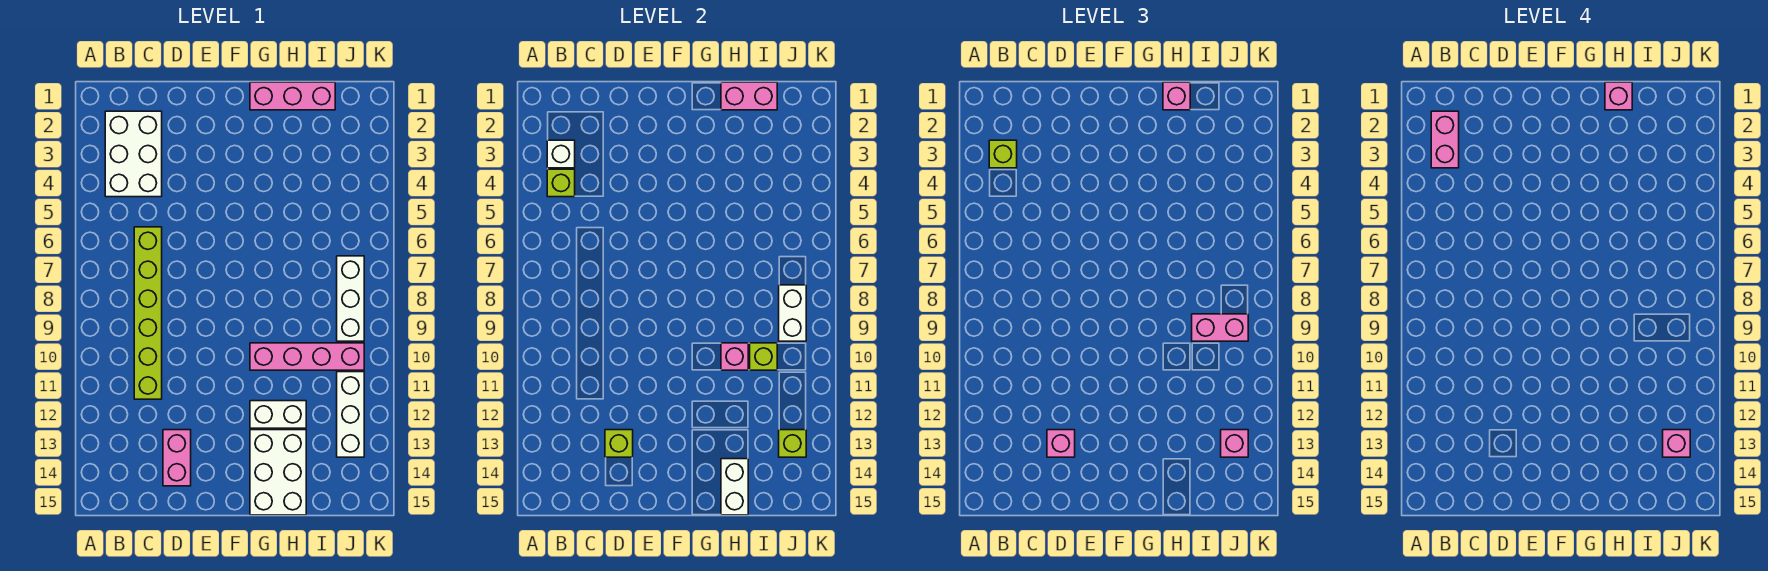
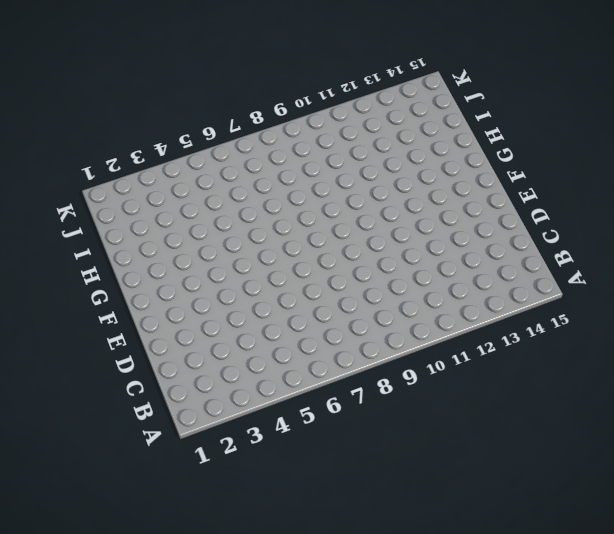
none -> white brick B2:C4 level 1
none -> lime brick C6:C11 level 1
none -> pink brick D13:D14 level 1

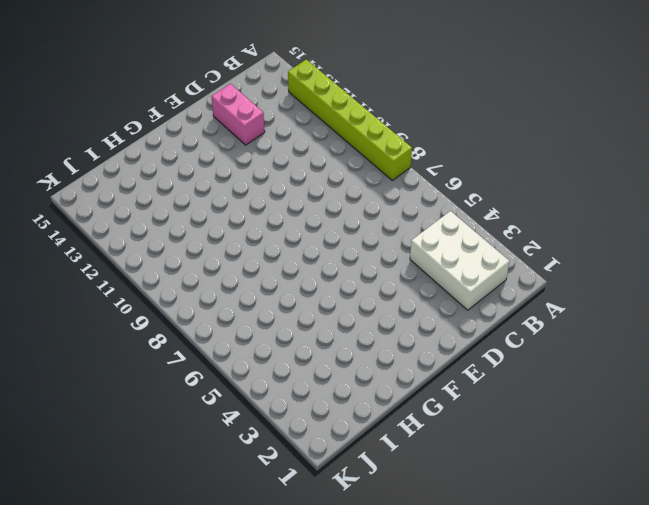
lime brick A8:A13 level 1 -> lime brick C6:C11 level 1
none -> pink brick G1:I1 level 1
none -> pink brick G10:J10 level 1
none -> white brick G12:H12 level 1

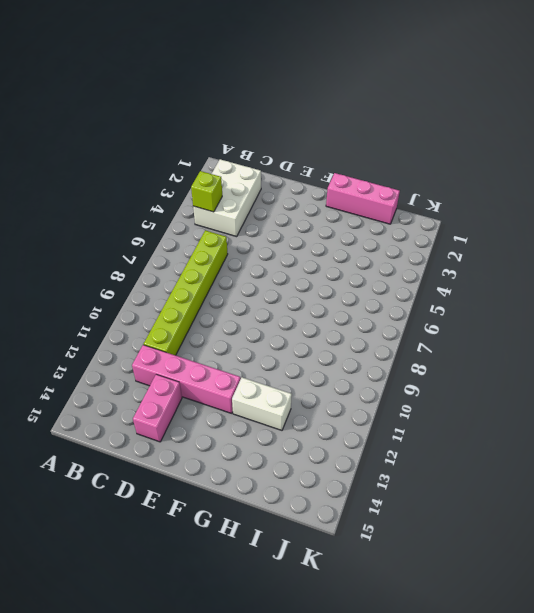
pink brick C12:F12 level 1 -> pink brick G10:J10 level 1
none -> white brick G13:H15 level 1
none -> white brick J7:J9 level 1
none -> white brick J11:J13 level 1

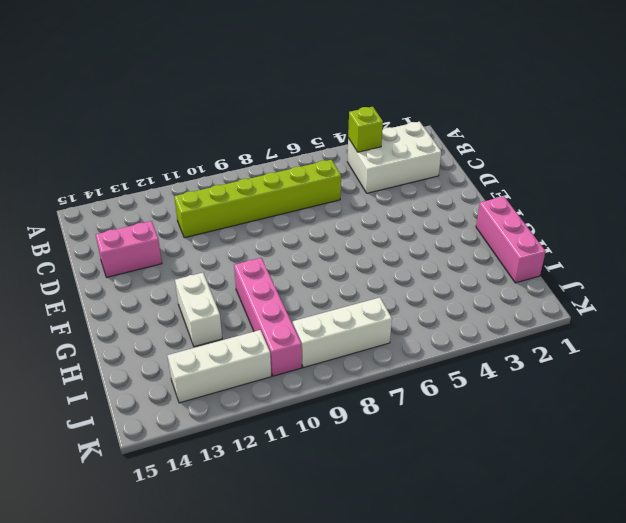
none -> white brick G13:H15 level 1
none -> white brick B3 level 2
none -> lime brick D13 level 2

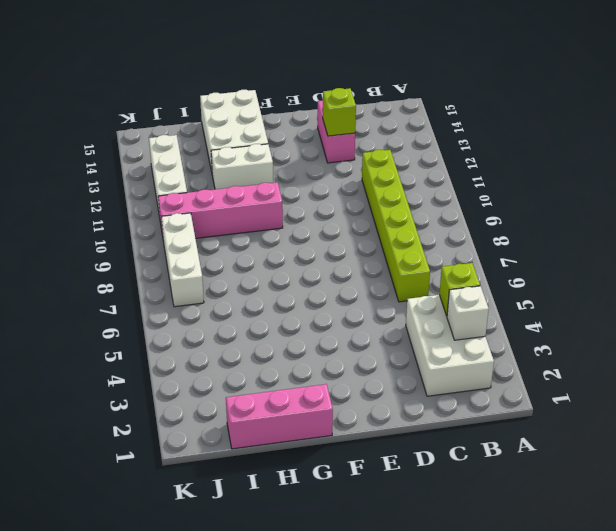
none -> pink brick H1:I1 level 2
none -> pink brick H10 level 2
none -> white brick H14:H15 level 2

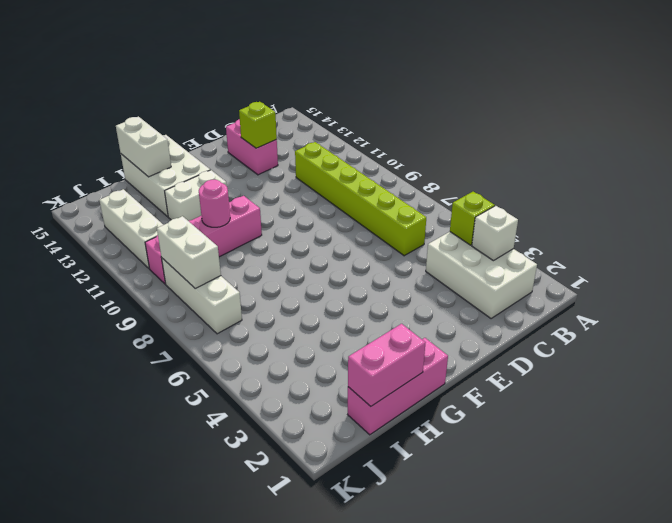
pink round brick H10 level 2 -> pink brick H10 level 2
none -> lime brick I10 level 2
none -> lime brick J13 level 2
none -> lime brick B3 level 3

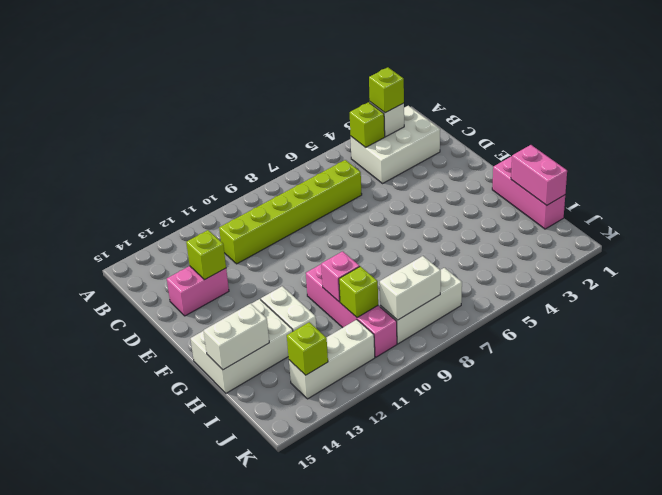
none -> pink brick D13 level 3
none -> pink brick H1 level 3
none -> pink brick I9:J9 level 3

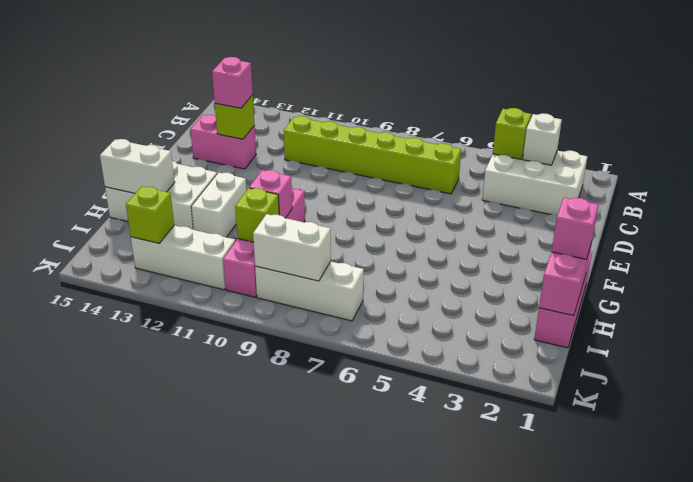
none -> lime brick B3 level 3
none -> pink brick I9:J9 level 3
none -> pink brick J13 level 3

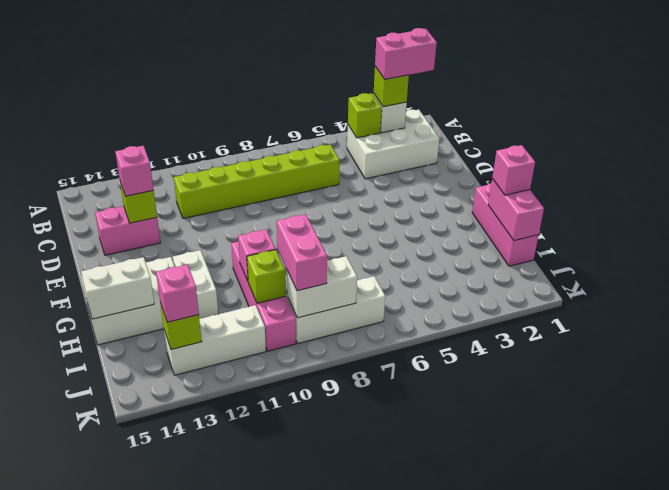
none -> pink brick H1 level 4
none -> pink brick J13 level 4

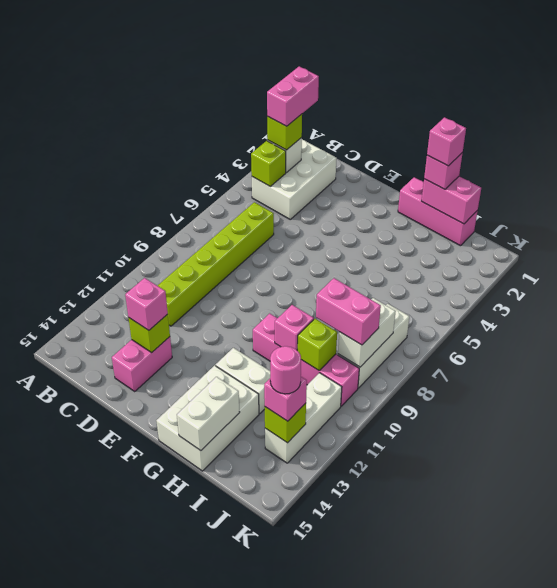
pink round brick J13 level 4 -> pink brick J13 level 4

